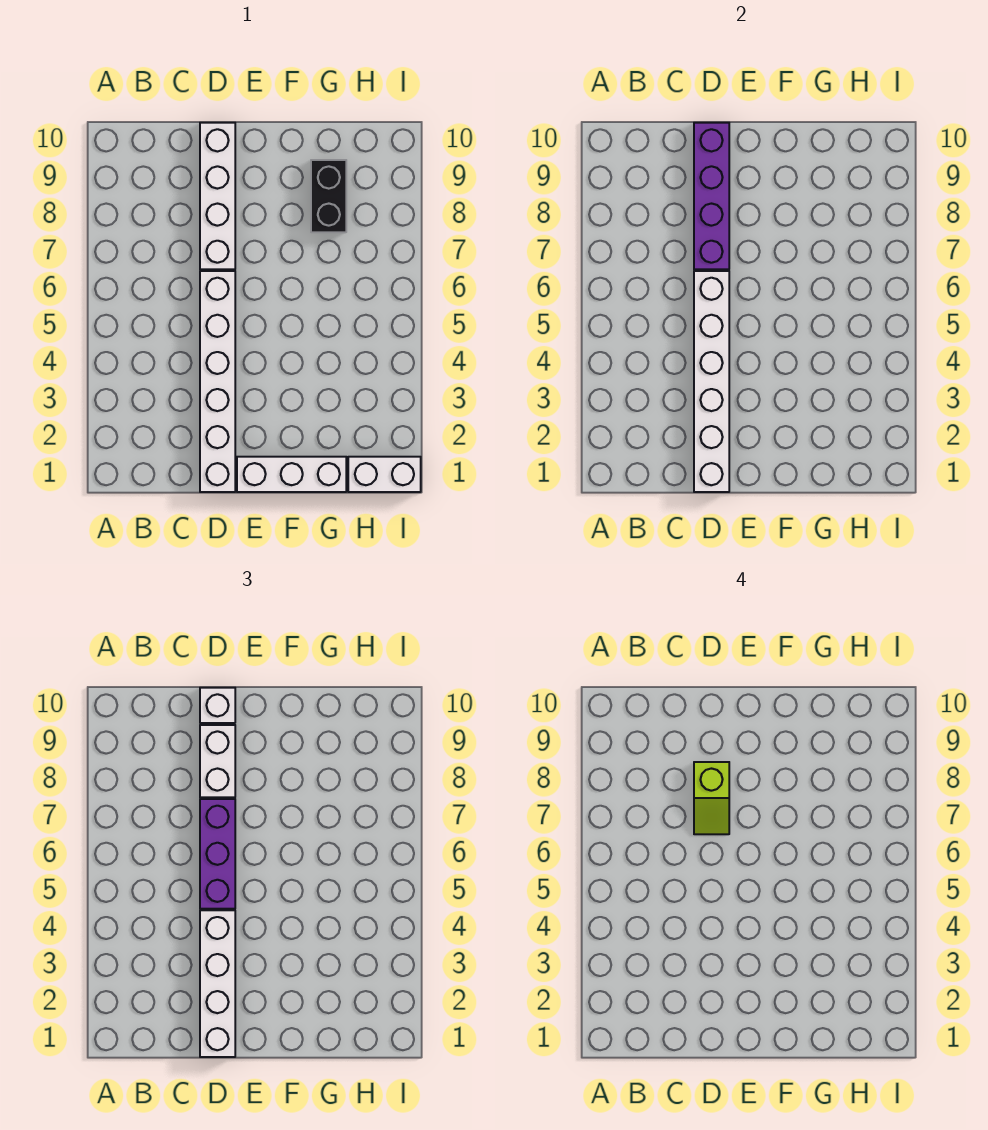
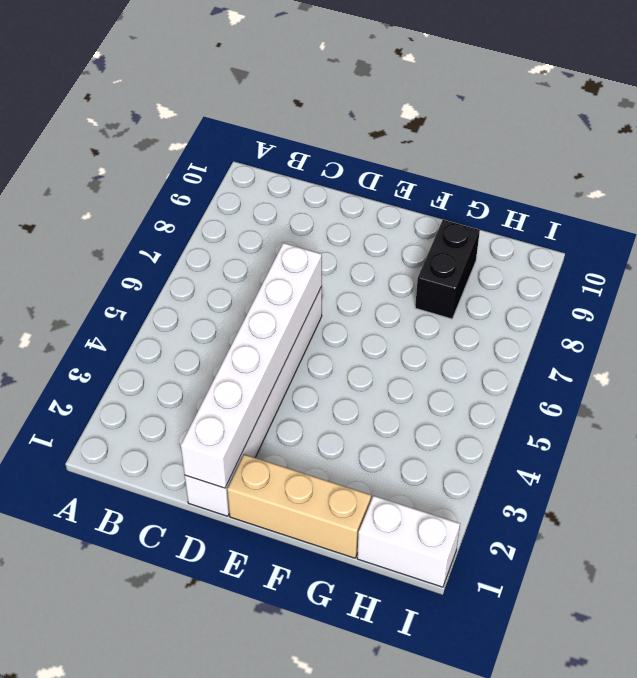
tan brick E1:G1 level 1 -> white brick E1:G1 level 1
none -> white brick D7:D10 level 1
none -> purple brick D7:D10 level 2
none -> white brick D1:D4 level 3

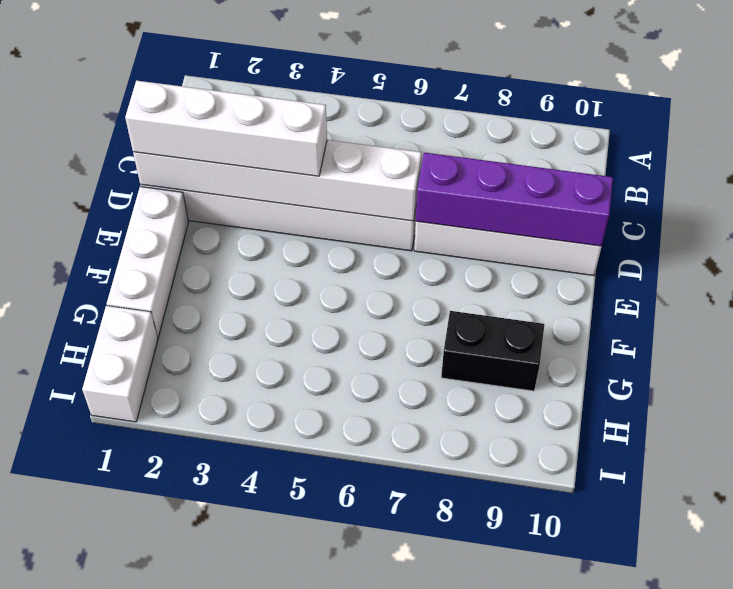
none -> purple brick D5:D7 level 3
none -> white brick D8:D9 level 3
none -> white brick D10 level 3

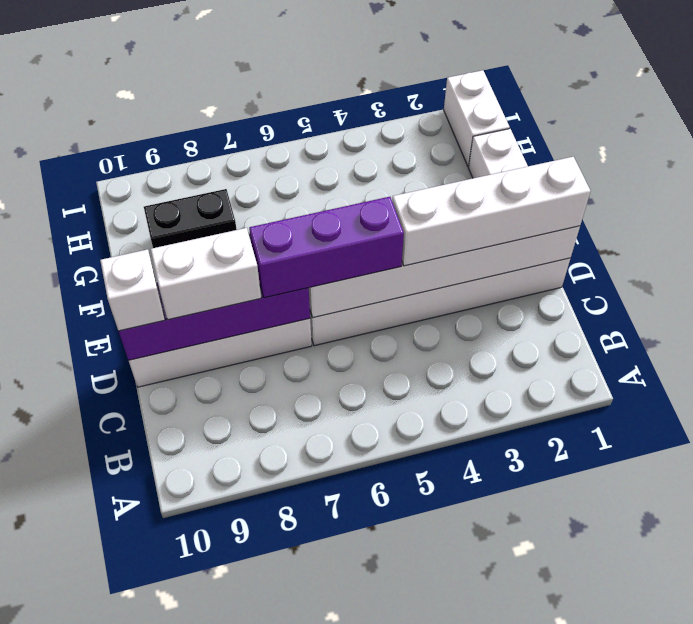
none -> lime slope D7:D8 level 4 top 8

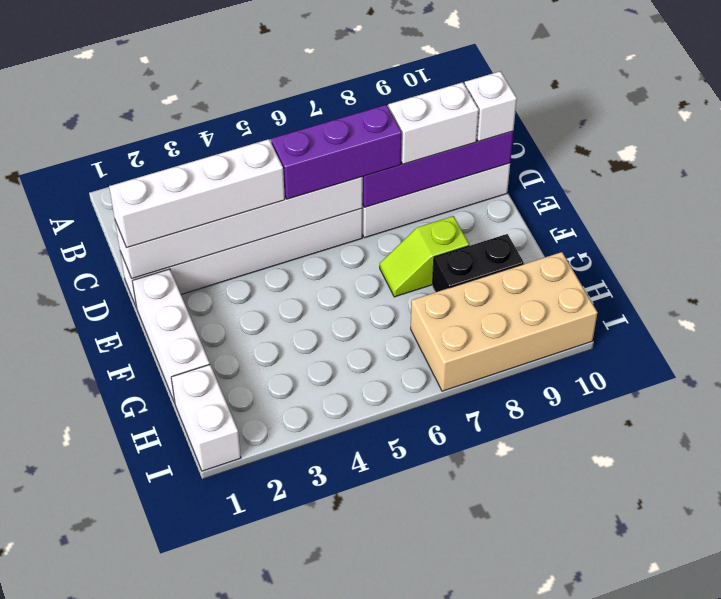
lime slope F7:F8 level 1 top 8 -> lime slope D7:D8 level 4 top 8
tan brick H7:I10 level 1 -> none

